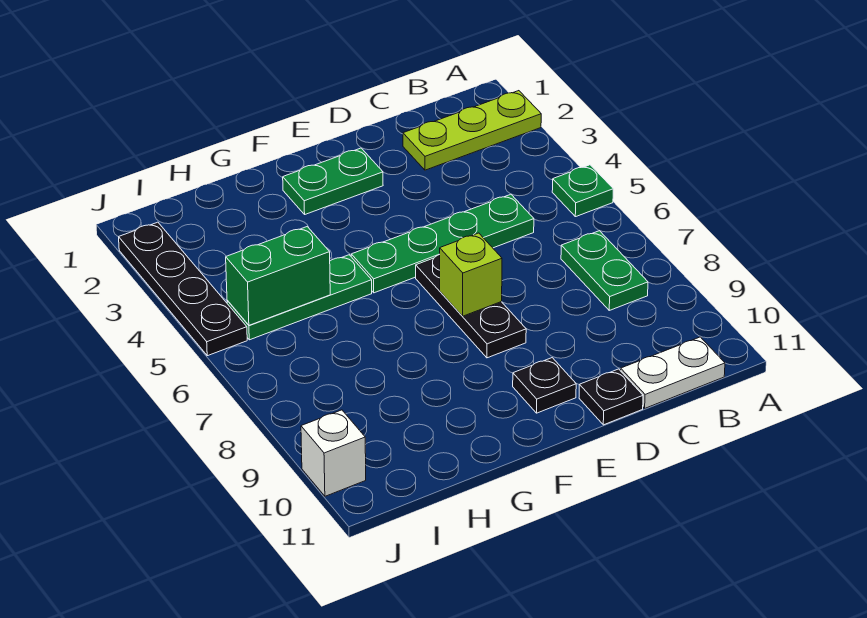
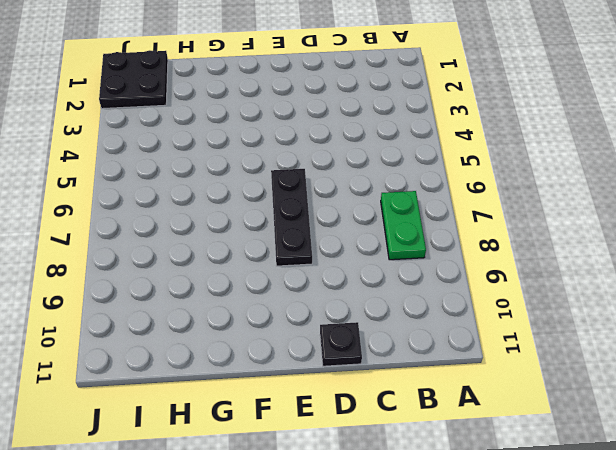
black plate I1:J2 level 1 -> black plate J2:J5 level 1
none -> lime plate A2:C2 level 1
none -> green plate A5 level 1
none -> white plate B11:C11 level 1

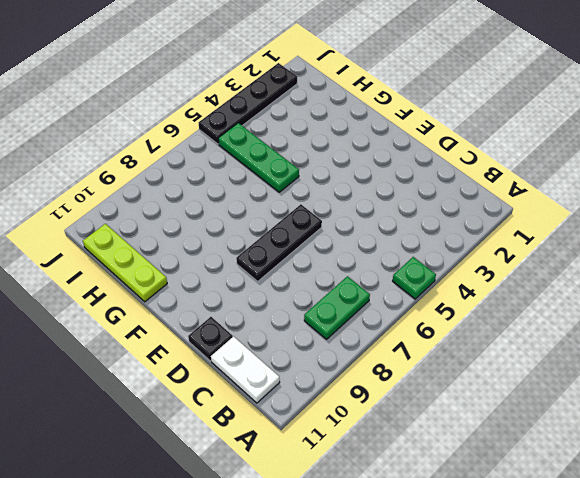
lime plate G11:I11 level 1 -> lime plate A2:C2 level 1
none -> green plate C5:F5 level 1
none -> green plate E2:F2 level 1
none -> black plate E10 level 1

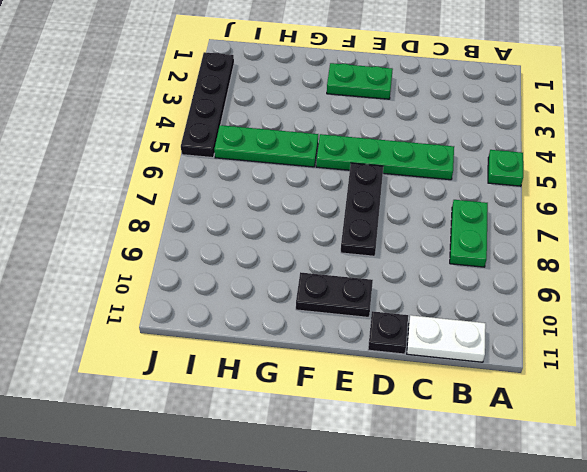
black plate E10:F10 level 1 -> black plate E10 level 1
none -> lime plate A2:C2 level 1
none -> white brick J10 level 1
none -> lime brick E7 level 2

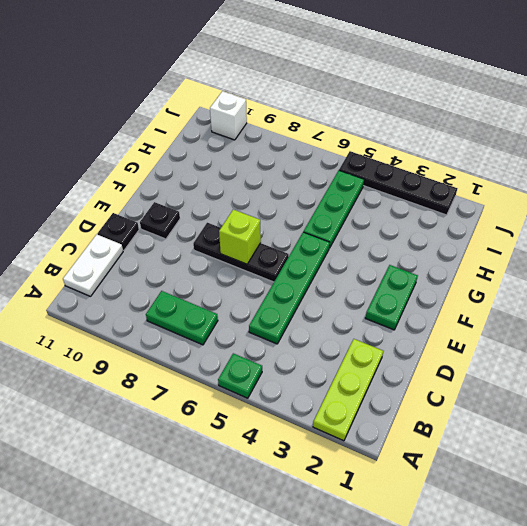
none -> green brick H5:I5 level 2

